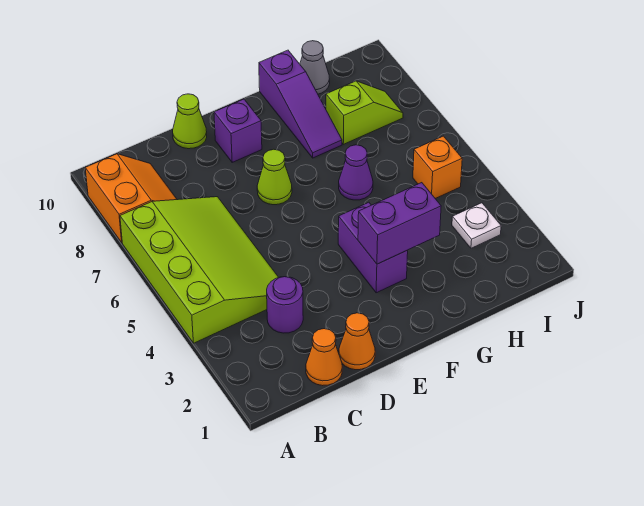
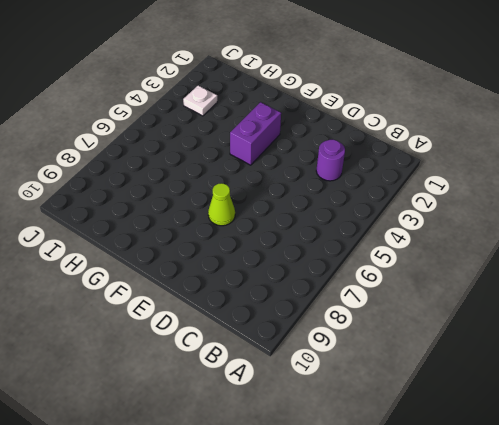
none -> lime slope A4:C7 level 1 top A
none -> orange slope A8:B9 level 1 top A
none -> orange cone C1 level 1

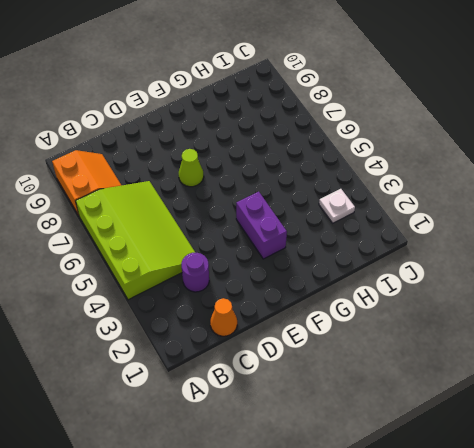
none -> orange cone D1 level 1
none -> lime cone D10 level 1
none -> purple brick E9 level 1

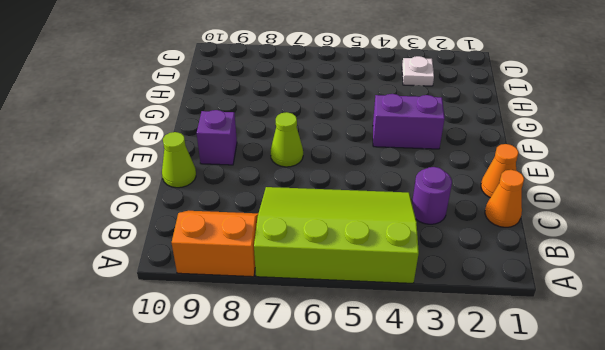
none -> purple cone G6 level 1
none -> purple slope G8:G10 level 1 top 10
none -> lime slope H8:I8 level 1 top H

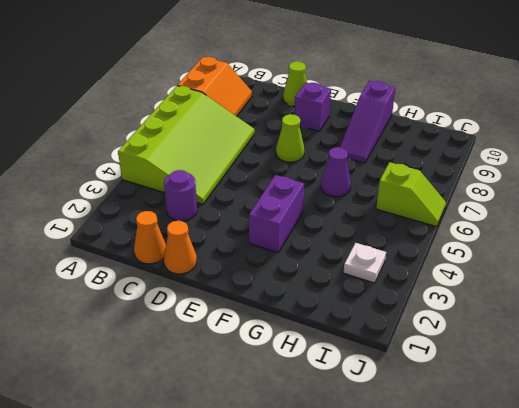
lime slope I6:J6 level 1 top I -> lime slope H8:I8 level 1 top H
none -> grey cone H10 level 1
none -> orange brick I5 level 1
none -> purple brick F3:G3 level 2

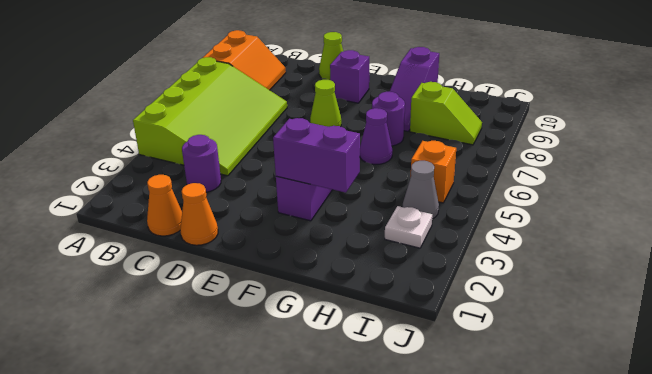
purple round brick G7 level 1 -> none
grey cone I4 level 1 -> grey cone H10 level 1

